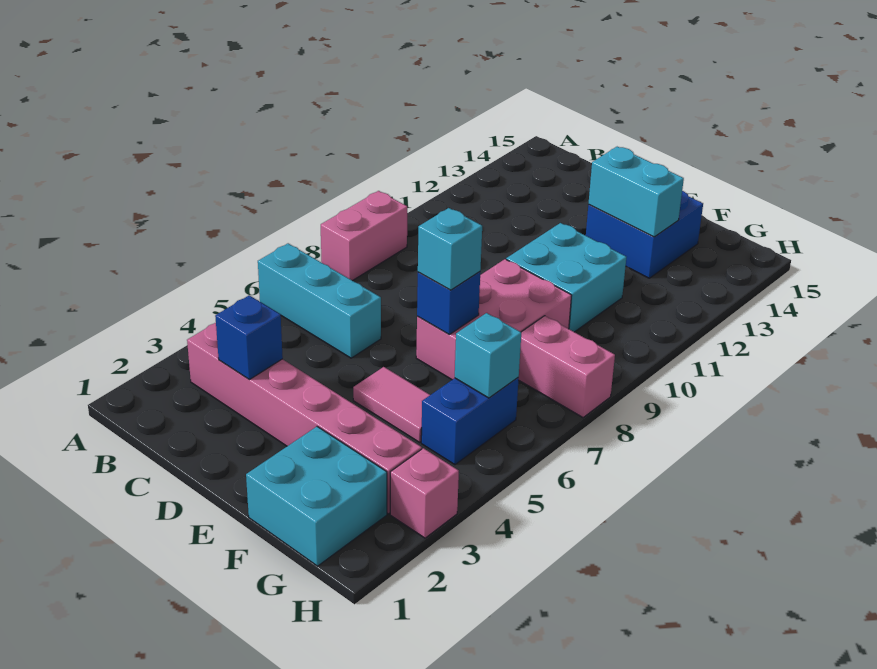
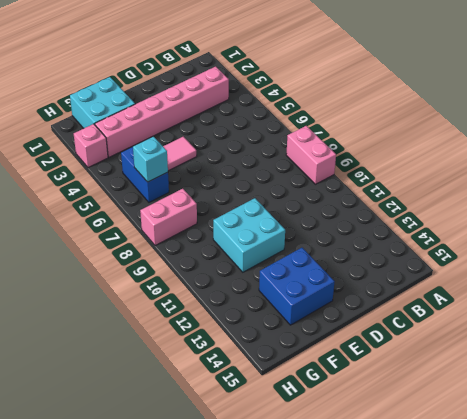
none -> cyan brick A6:C6 level 1
none -> pink brick E7:F9 level 1
none -> blue brick C3 level 2

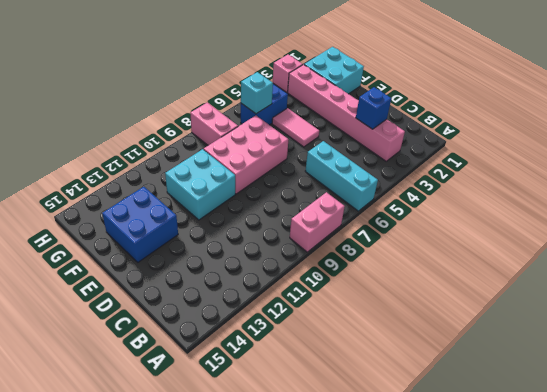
none -> blue brick E7 level 2
none -> cyan brick E13:F13 level 2
none -> cyan brick E7 level 3

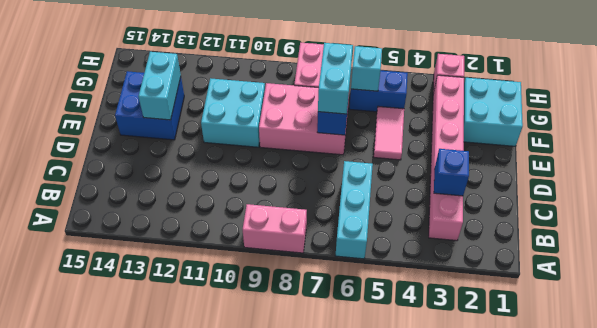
cyan brick E7:F7 level 3 -> cyan brick E7 level 3

